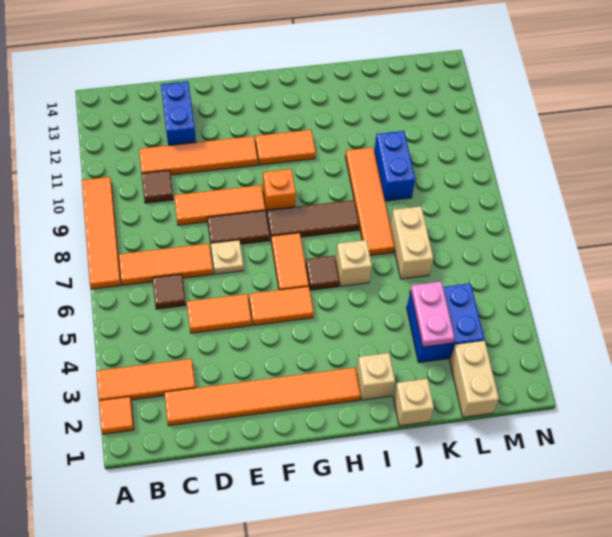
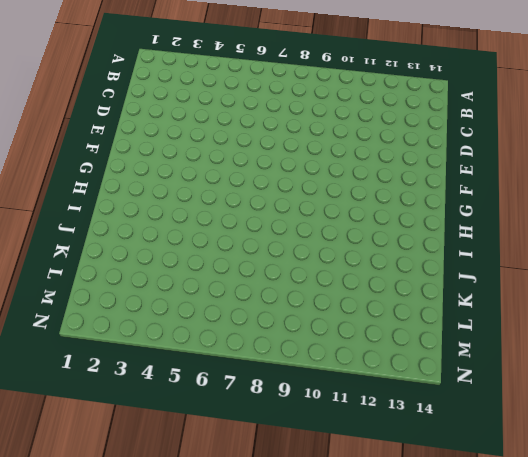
none -> orange tile A2 level 1
none -> orange tile A3:C3 level 1
none -> orange tile A7:A10 level 1

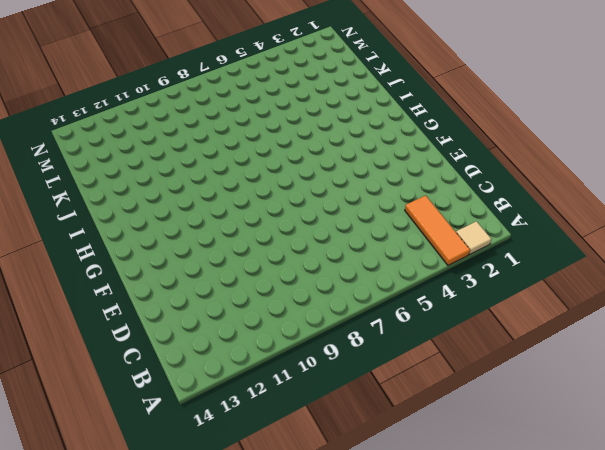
tan tile A2 level 1 -> orange tile A2 level 1
none -> orange tile A7:A10 level 1
none -> orange tile B7:D7 level 1
none -> orange tile C2:H2 level 1

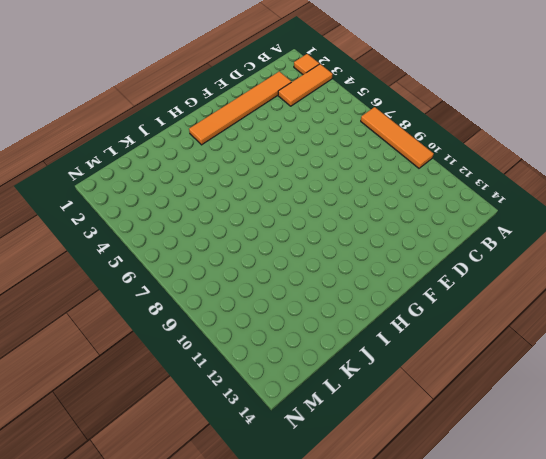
none -> orange tile B7:D7 level 1
none -> brown tile C6 level 1
none -> brown tile C10 level 1

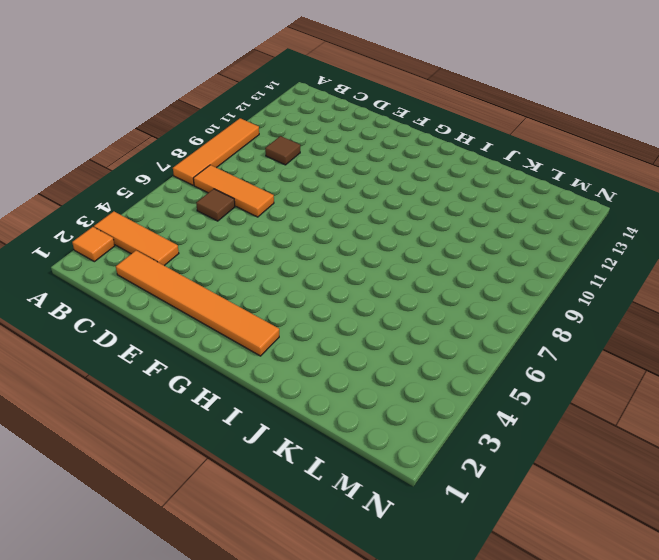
none -> orange tile C11:F11 level 1
none -> orange tile D5:E5 level 1
none -> orange tile D9:F9 level 1

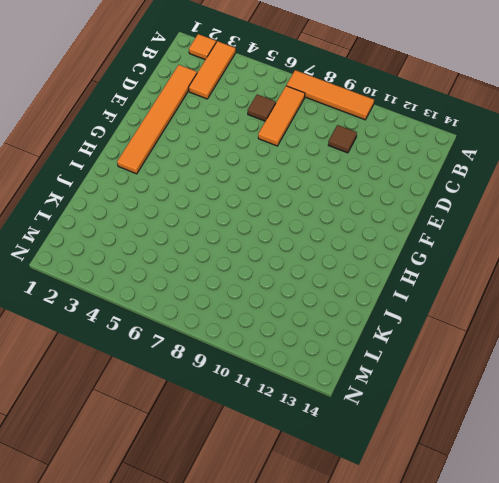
none -> orange tile C11:F11 level 1
none -> orange tile D5:E5 level 1
none -> orange tile D9:F9 level 1

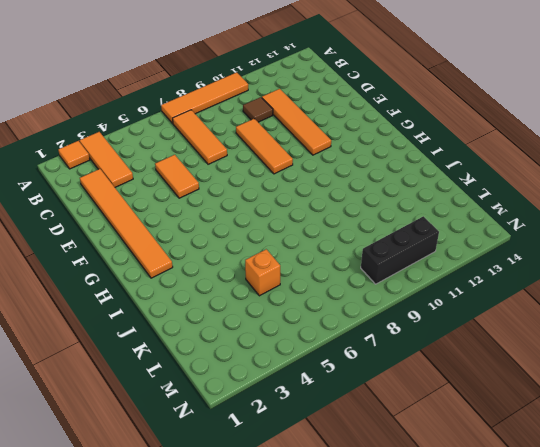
orange brick K5 level 1 -> orange brick G9 level 1
black brick M9:M11 level 1 -> none
none -> brown tile C6 level 1
none -> blue brick D12:D13 level 1
none -> tan plate E7 level 1

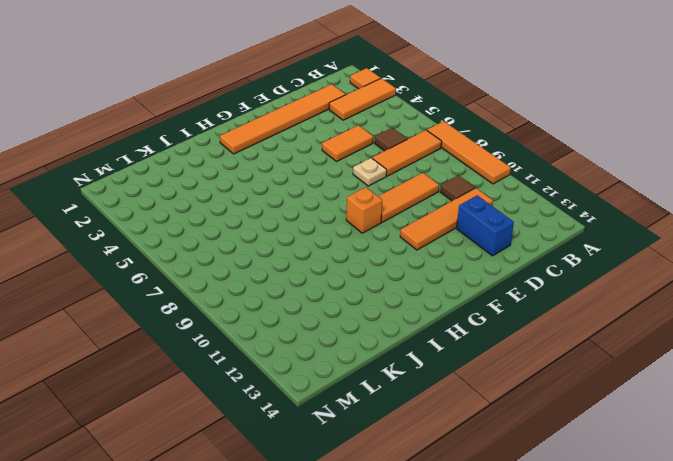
none -> brown tile E8:F8 level 1
none -> orange tile F5:G5 level 1
none -> orange tile G6:G7 level 1

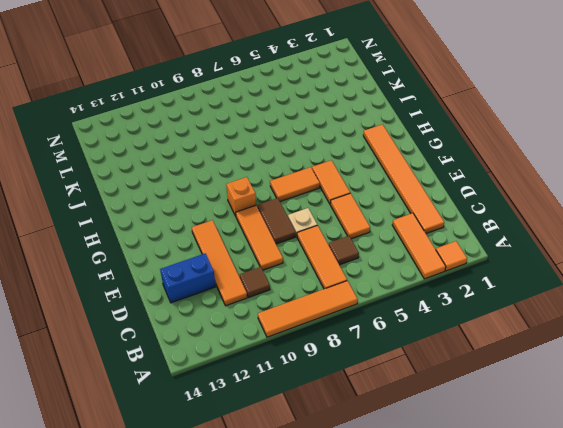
none -> brown tile G8:I8 level 1
none -> orange tile G11:H11 level 1
none -> brown tile H6 level 1

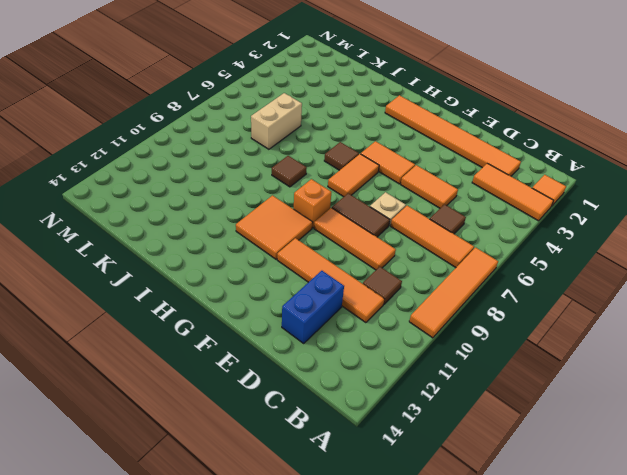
orange tile G10:H11 level 1 -> orange tile G11:H11 level 1
brown tile I8 level 1 -> brown tile G8:I8 level 1
none -> tan brick I2 level 1
none -> tan brick I6 level 1
none -> tan brick J1 level 1

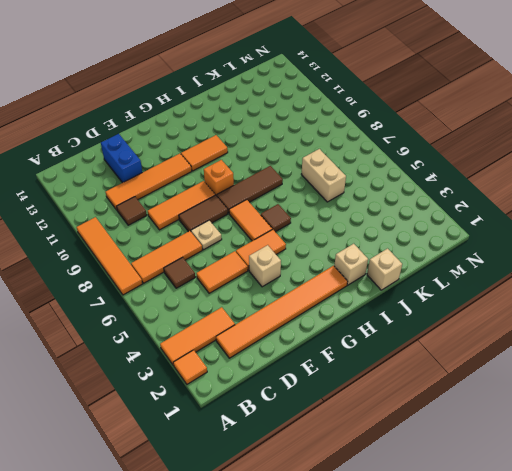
tan brick F4 level 1 -> tan brick I6 level 1
none -> orange tile J7:J10 level 1
none -> blue brick K3:L4 level 1
none -> blue brick K9:K10 level 1

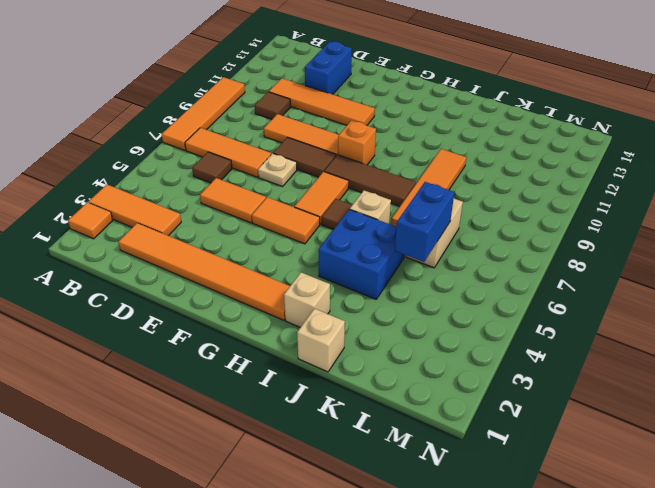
blue brick I4:J5 level 1 -> blue brick K3:L4 level 1
blue brick K5:K6 level 2 -> blue brick K9:K10 level 1
none -> orange tile G11:H11 level 1
none -> tan brick L1:L2 level 1
none -> pink plate K3:K4 level 2

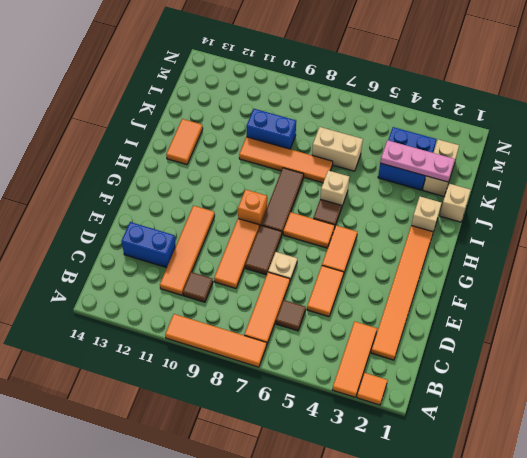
orange tile I13:J13 level 1 -> orange tile G11:H11 level 1
tan brick K2:L2 level 1 -> tan brick L1:L2 level 1
pink plate K2:K4 level 2 -> pink plate K3:K4 level 2

